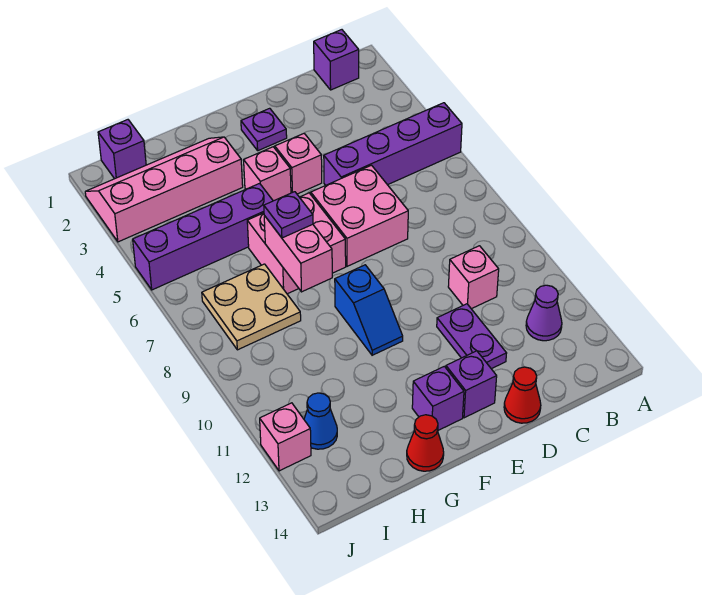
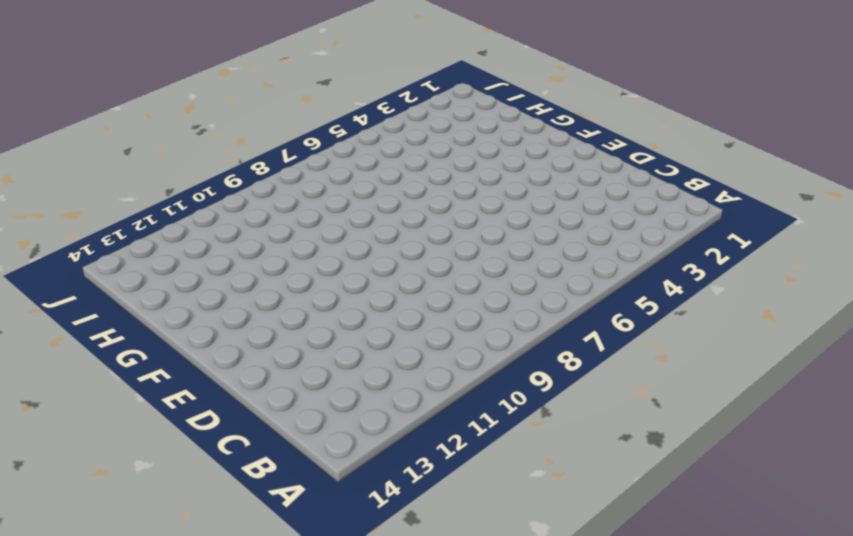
none -> purple brick A5:D5 level 1
none -> purple brick B1 level 1
none -> purple cone B12 level 1

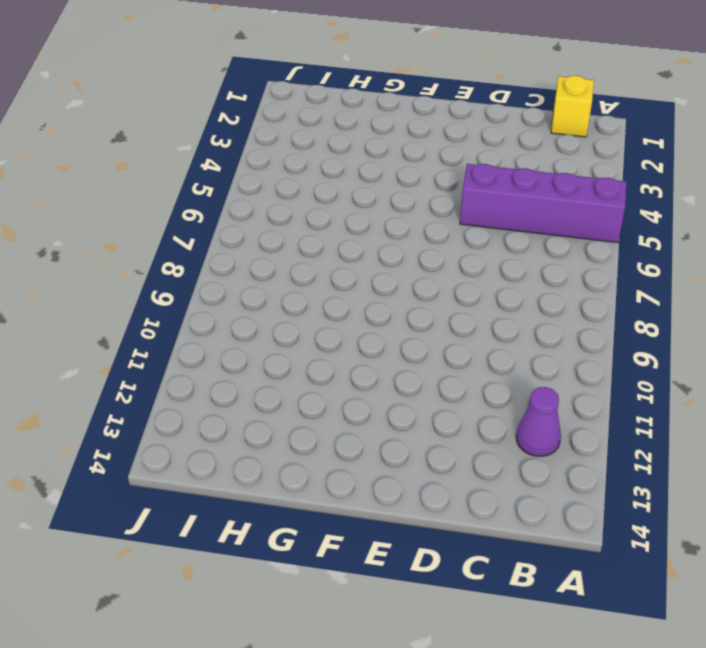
yellow brick B1 level 1 -> purple brick B1 level 1
none -> pink brick C10 level 1
none -> pink brick D6:E7 level 1
none -> purple plate D11:D12 level 1

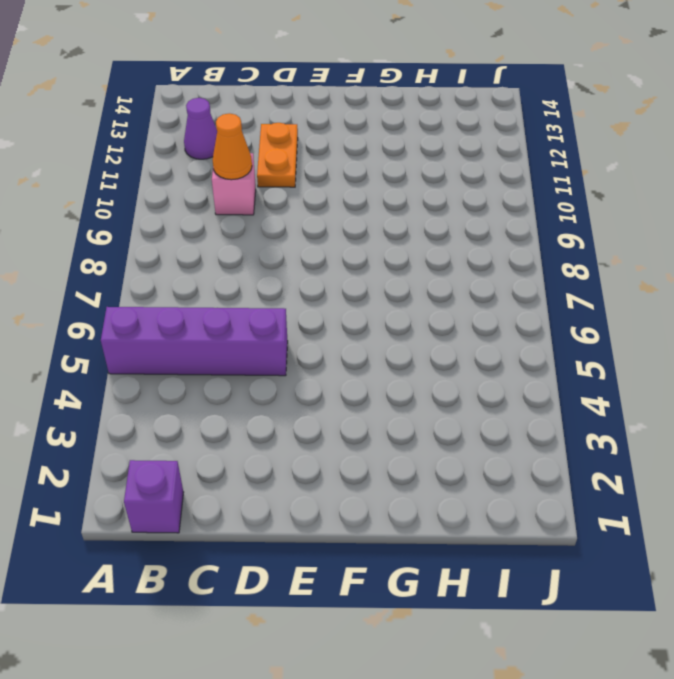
orange cone C10 level 2 -> none
orange plate D11:D12 level 1 -> purple plate D11:D12 level 1
none -> pink brick D6:E7 level 1
none -> red cone D14 level 1
none -> purple plate E2 level 1

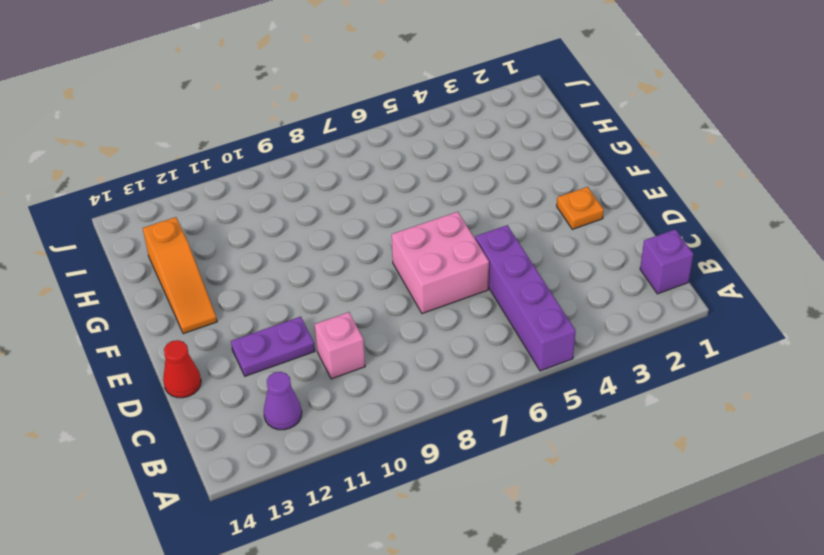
orange plate E2 level 1 -> purple plate E2 level 1
orange slope F13:H13 level 1 top H -> purple brick F13 level 1
none -> pink brick E4 level 1
none -> purple brick E13 level 1
none -> pink brick F4 level 1

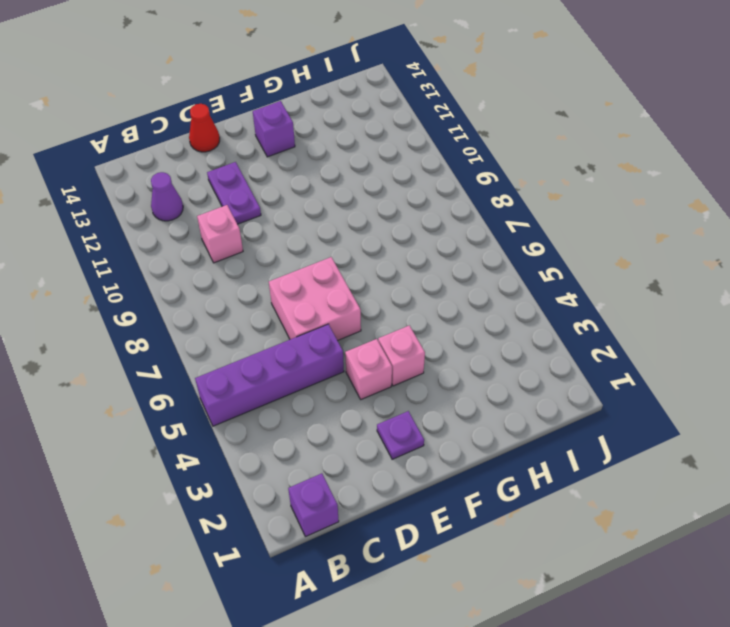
none -> purple brick E13 level 1
none -> pink brick F6:G7 level 1
none -> blue slope F9:F10 level 1 top 9

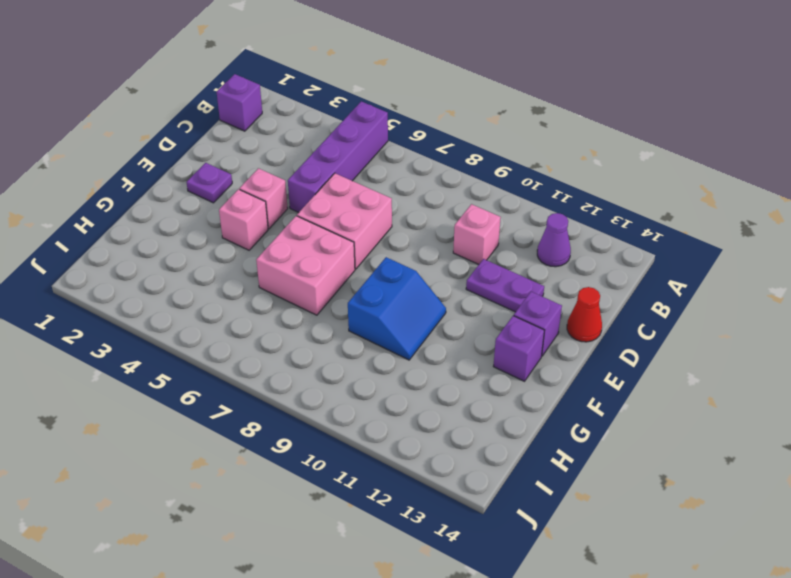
blue slope F9:G10 level 1 top 9 -> blue slope F9:F10 level 1 top 9
none -> pink slope G2:J3 level 1 top 3
none -> purple brick G5:J5 level 1
none -> red cone G14 level 1

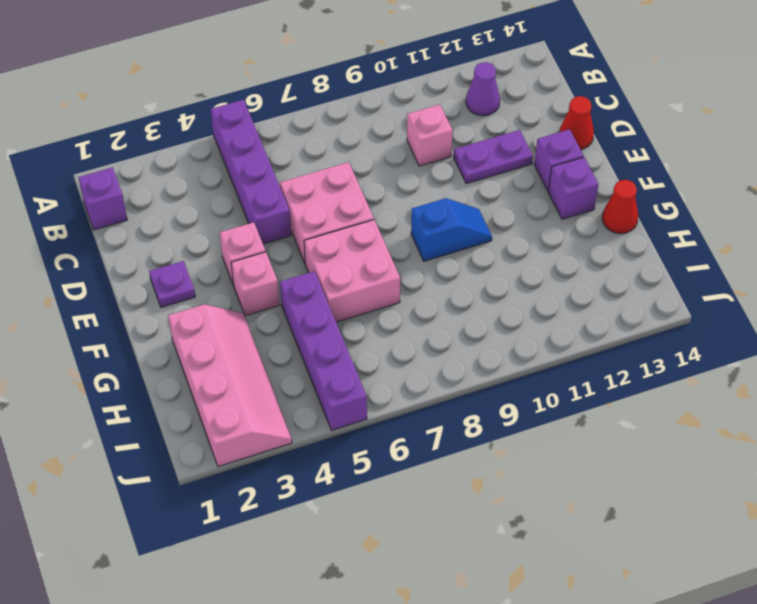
pink slope G2:J3 level 1 top 2 -> pink slope G2:J3 level 1 top 3
none -> tan plate H7:I8 level 1
none -> purple brick I1 level 1
none -> blue cone I12 level 1

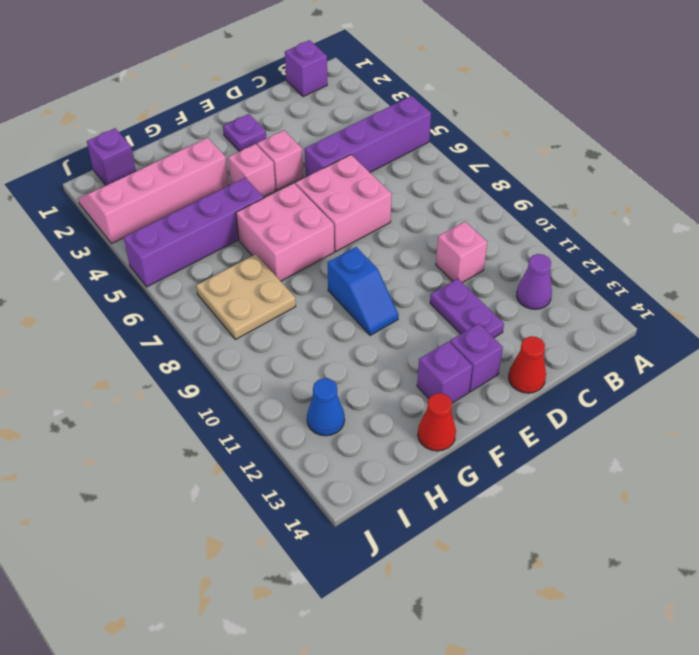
none -> pink brick J12 level 1
none -> pink brick G7:G8 level 2
none -> purple plate G7 level 3

